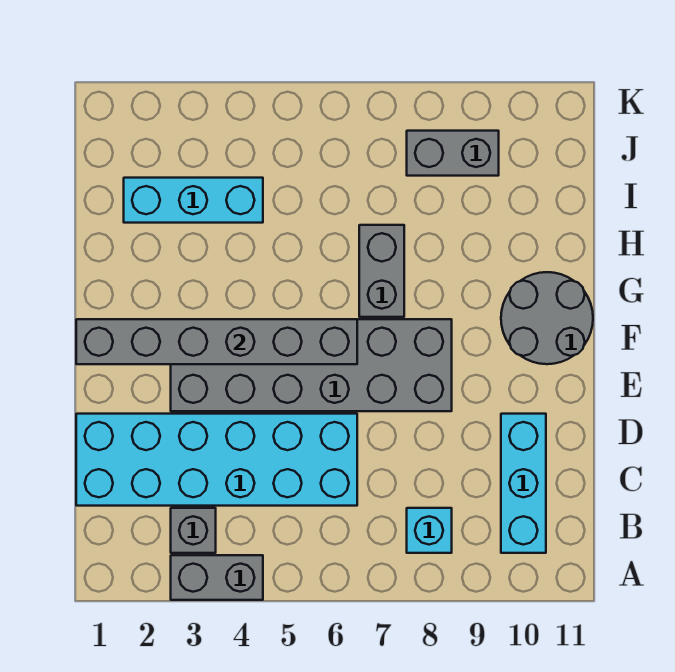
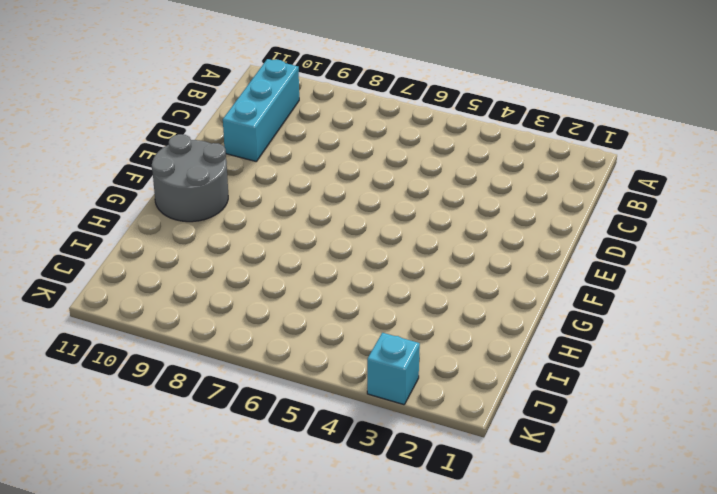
cyan brick K3 level 1 -> cyan brick B8 level 1
none -> grey brick A3:A4 level 1
none -> grey brick B3 level 1

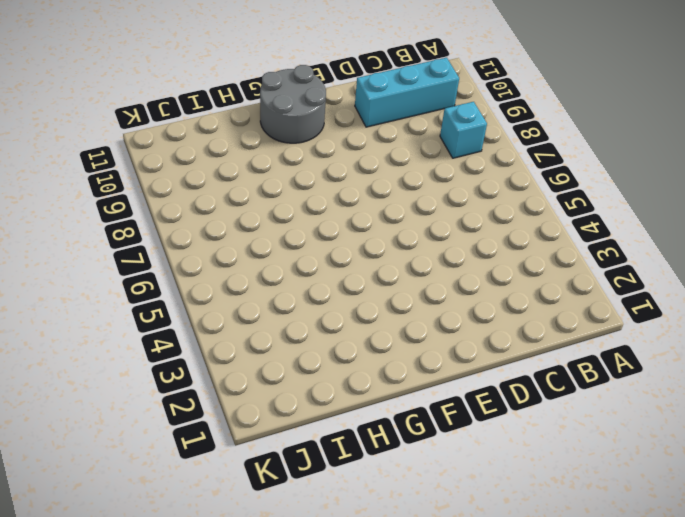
none -> grey brick A3:A4 level 1
none -> grey brick B3 level 1

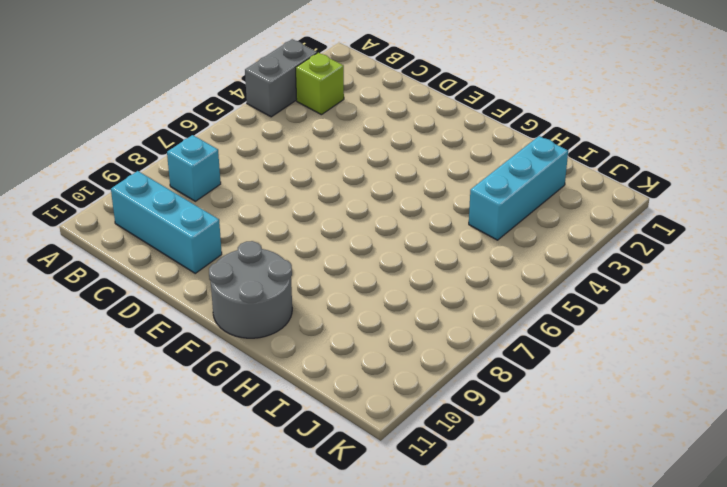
lime brick B3 level 1 -> grey brick B3 level 1
none -> cyan brick C1:D6 level 1
none -> grey brick E3:F8 level 1

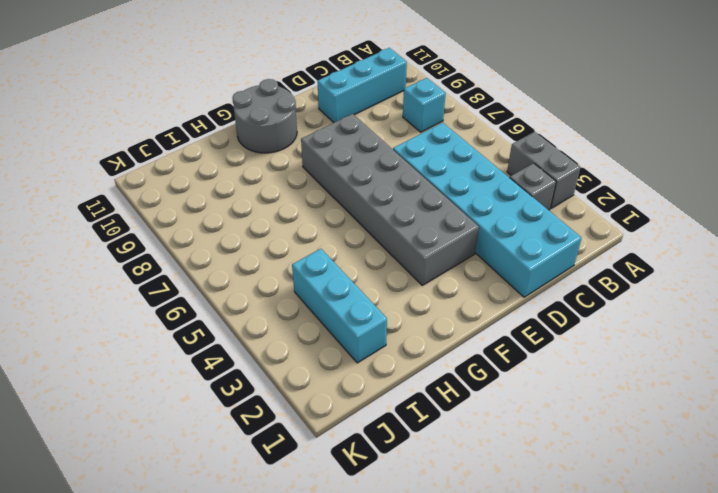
none -> grey brick G7:H7 level 1
none -> grey brick J8:J9 level 1

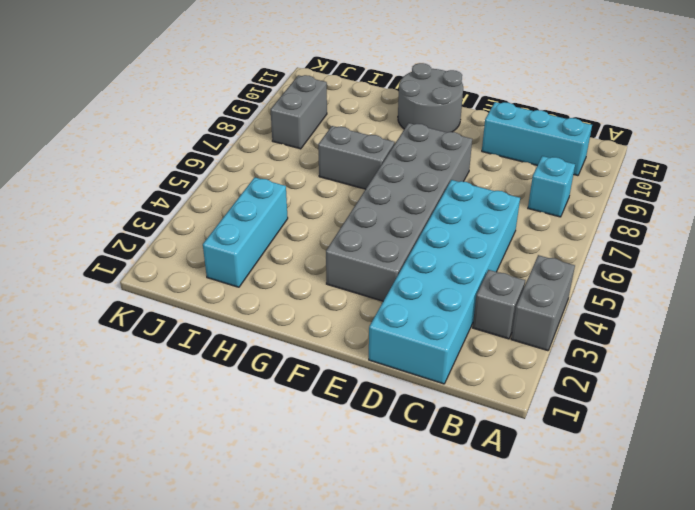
none -> grey brick F1:F6 level 2

